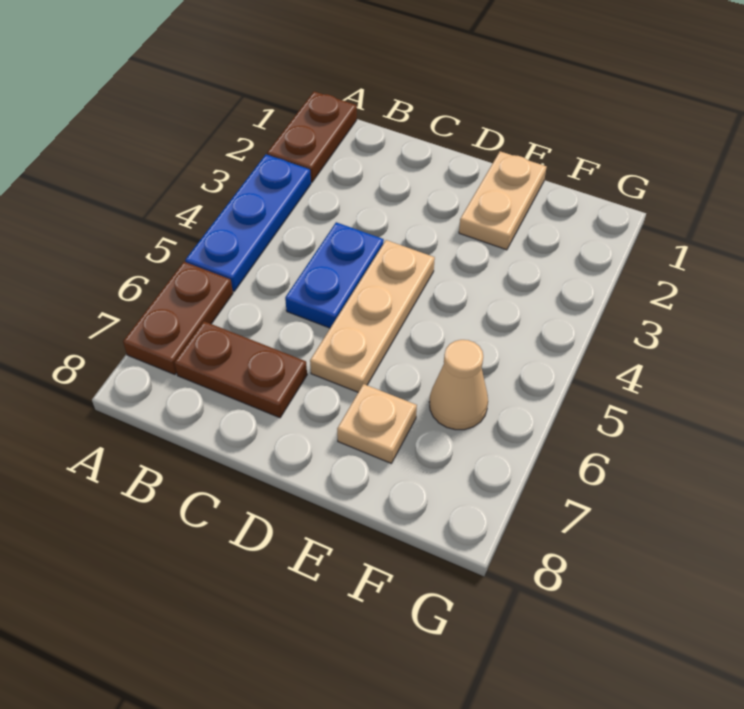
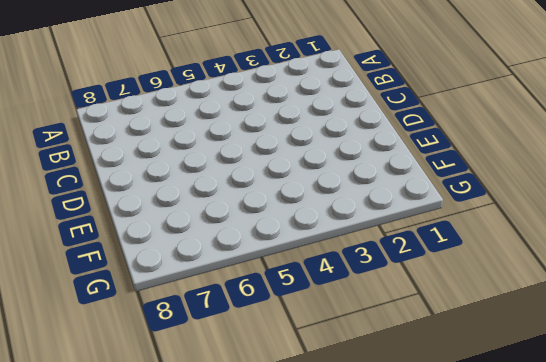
none -> brown plate A1:A2 level 1
none -> blue plate A3:A5 level 1

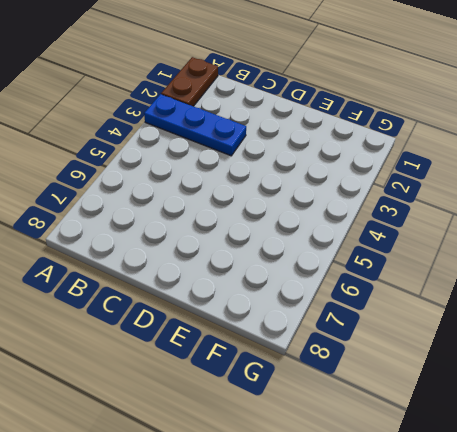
blue plate A3:C3 level 1 -> blue plate A3:A5 level 1
none -> brown plate A6:A7 level 1
none -> brown plate B7:C7 level 1

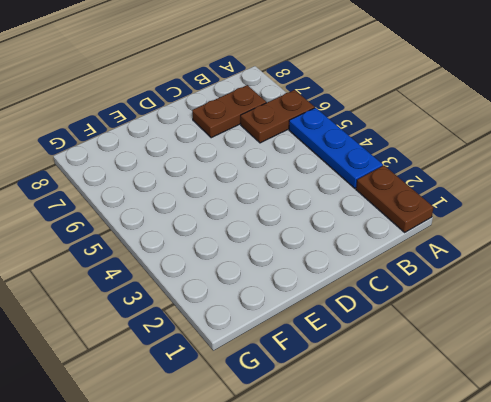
brown plate A6:B6 level 1 -> brown plate A6:A7 level 1
none -> blue plate C4:C5 level 1
none -> tan plate D4:D6 level 1

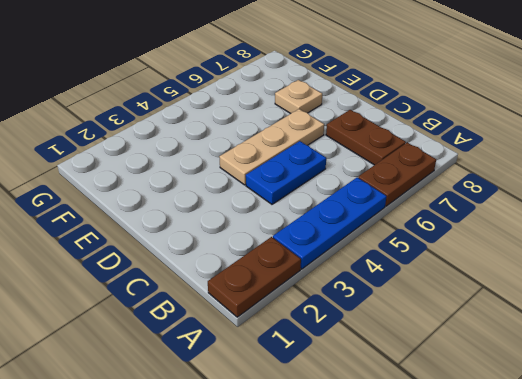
none -> tan plate E1:E2 level 1
none -> tan cone F6 level 1

